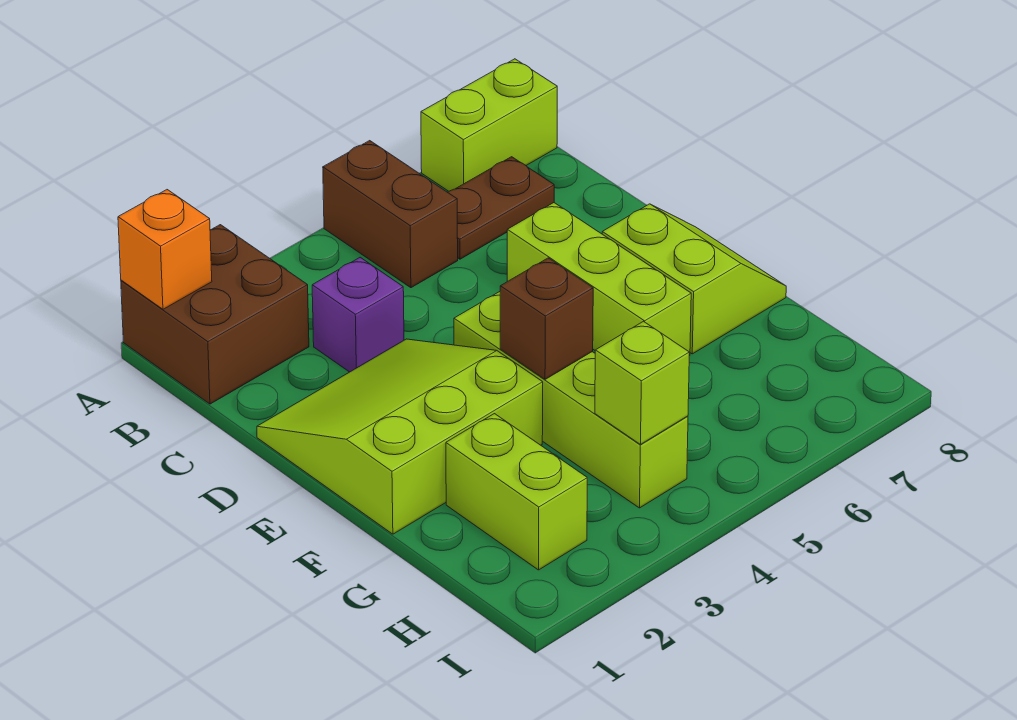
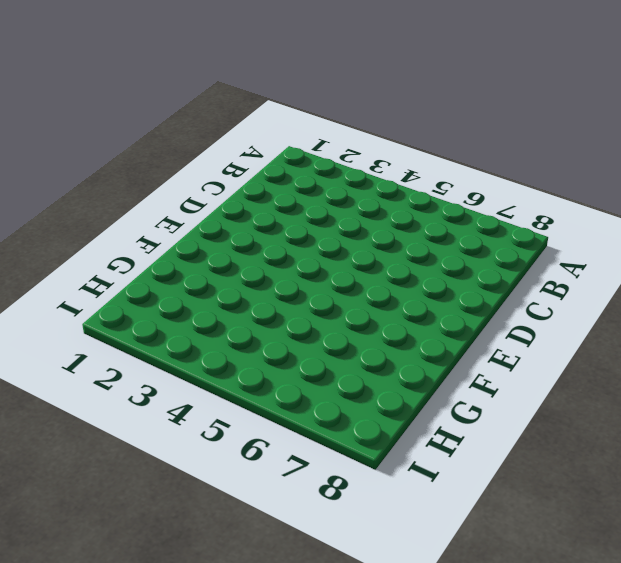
none -> brown brick A1:B2 level 1
none -> brown brick A5:B5 level 1
none -> lime brick A7:A8 level 1

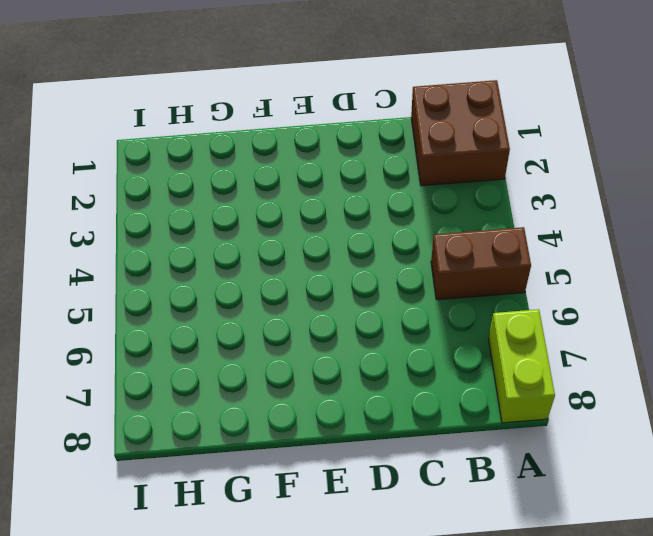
none -> brown plate B6:B7 level 1
none -> purple brick C3 level 1
none -> lime slope D1:F3 level 1 top F

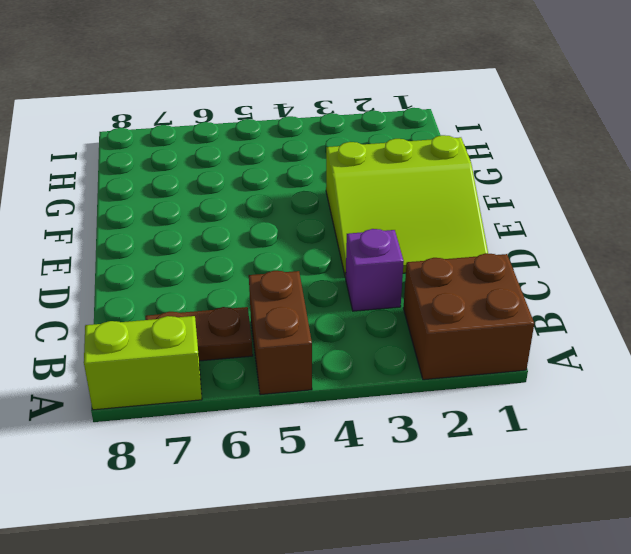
none -> lime brick D6:F6 level 1
none -> lime brick E4:H4 level 1
none -> lime slope E7:F8 level 1 top 7

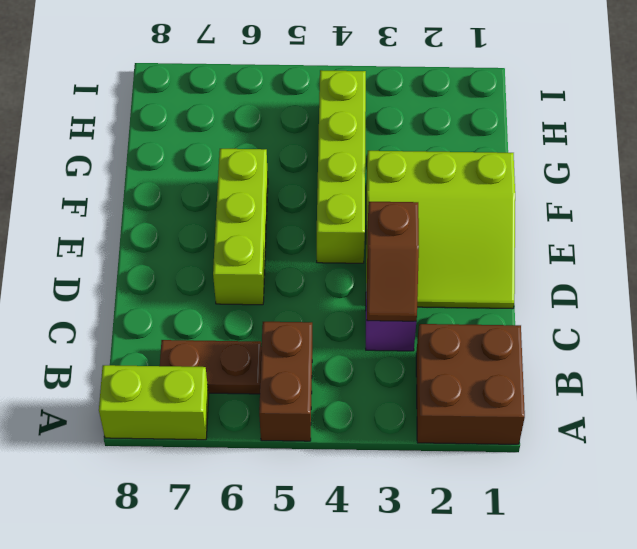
brown slope C3:D3 level 2 top D -> none
none -> lime slope E7:F8 level 1 top 7
none -> lime brick G2:H2 level 1
none -> orange brick A1 level 2

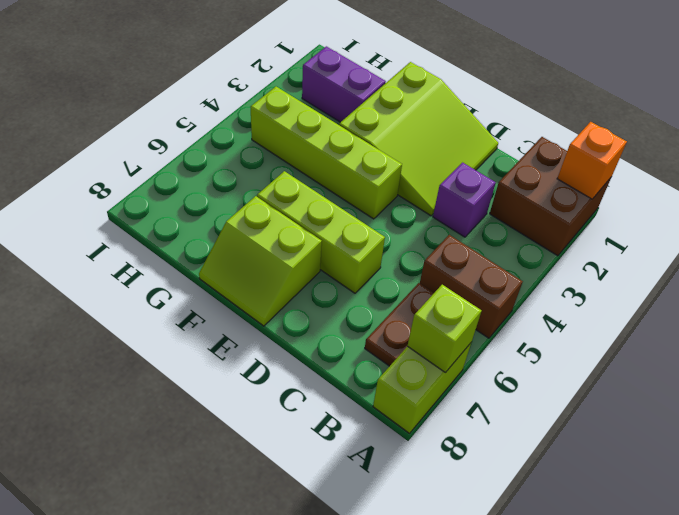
lime brick A7 level 2 -> lime brick H4 level 2
purple brick G2:H2 level 1 -> lime brick G2:H2 level 1
none -> brown brick F4 level 2

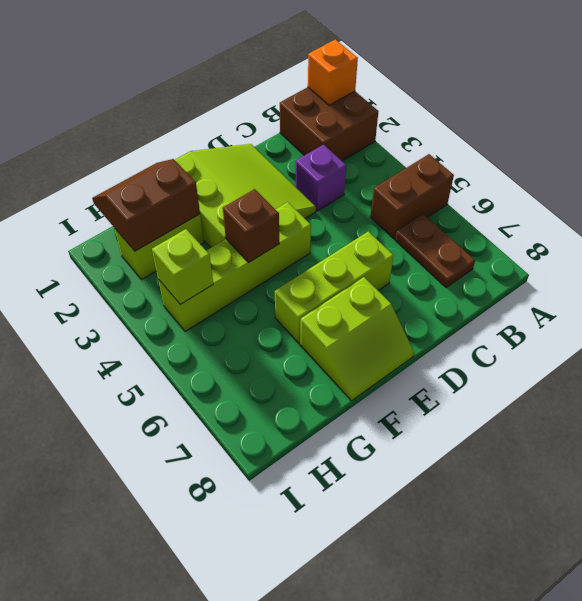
brown slope G1:H2 level 2 top 2 -> none
none -> lime brick A7:A8 level 1

